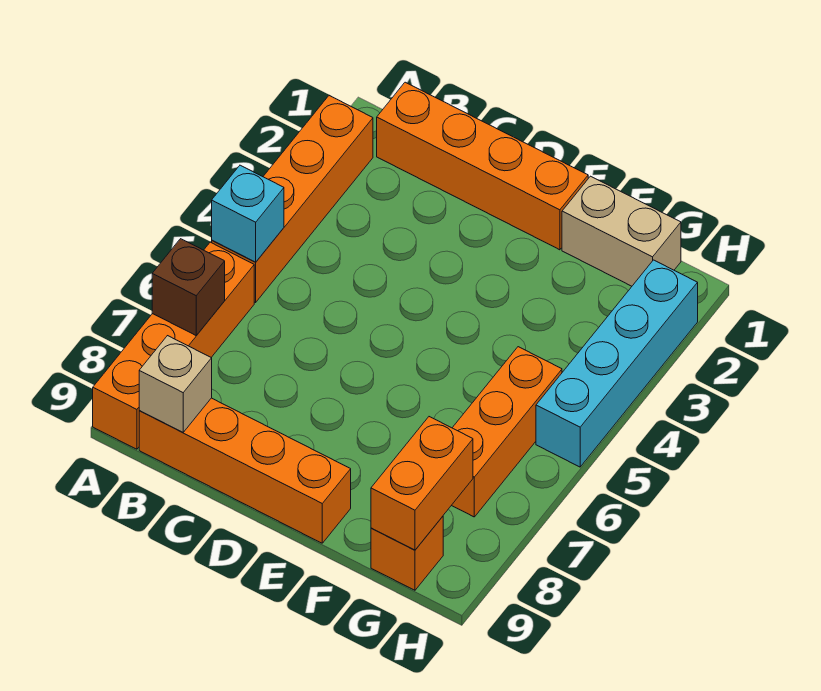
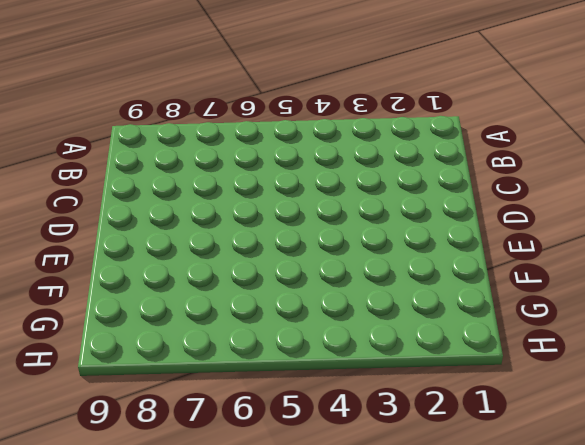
none -> orange brick A2:A5 level 1
none -> orange brick A6:A9 level 1
none -> orange brick B1:E1 level 1

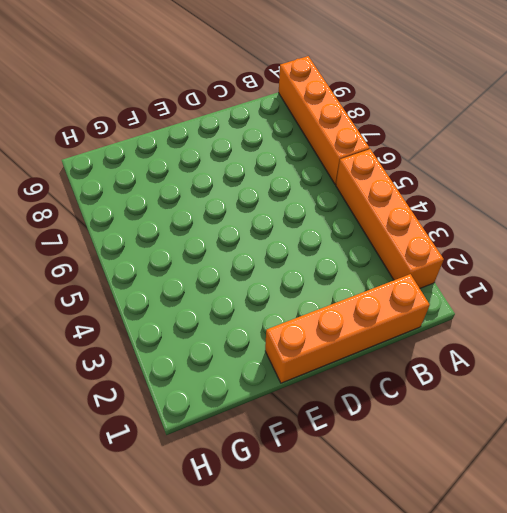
none -> orange brick B9:E9 level 1
none -> tan brick F1:G1 level 1
none -> orange brick G5:G7 level 1

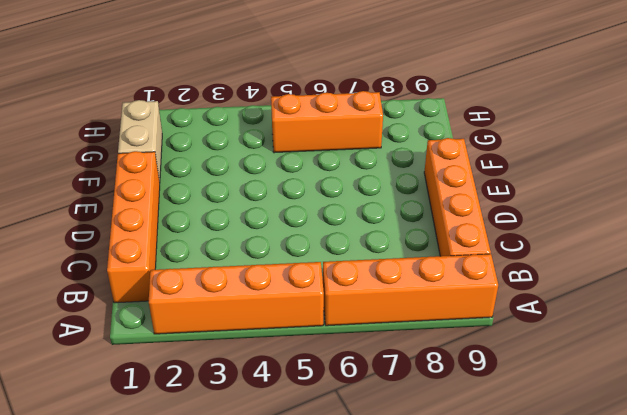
none -> orange brick G9 level 1
none -> cyan brick H2:H5 level 1
none -> cyan brick A5 level 2

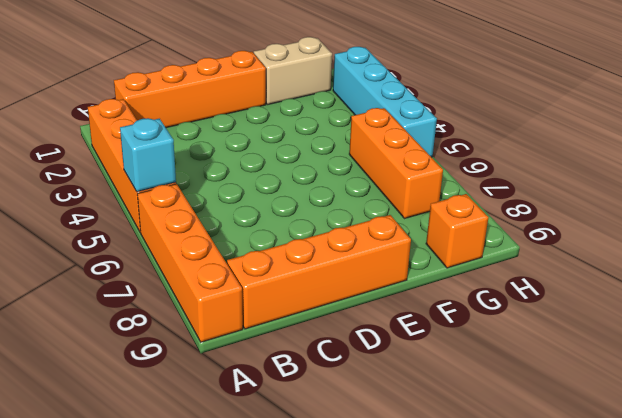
none -> brown brick A7 level 2
none -> tan brick B9 level 2
none -> orange brick G8:G9 level 2

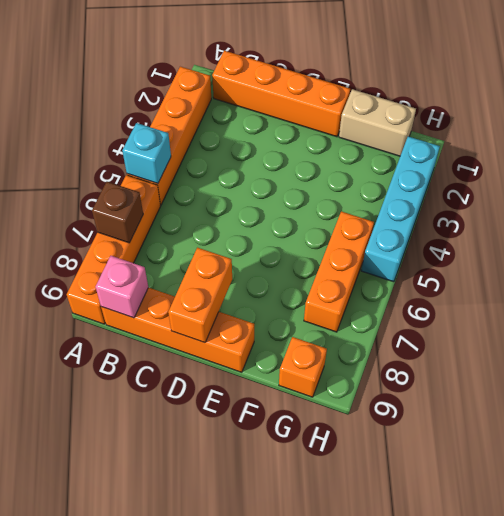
pink brick B9 level 2 -> tan brick B9 level 2
orange brick D8:D9 level 2 -> orange brick G8:G9 level 2

